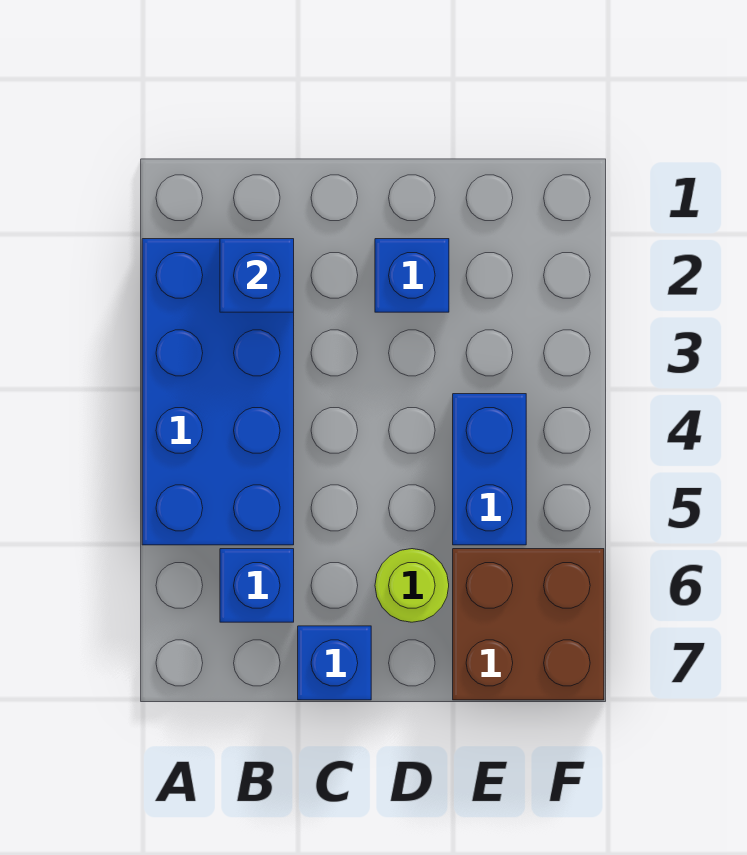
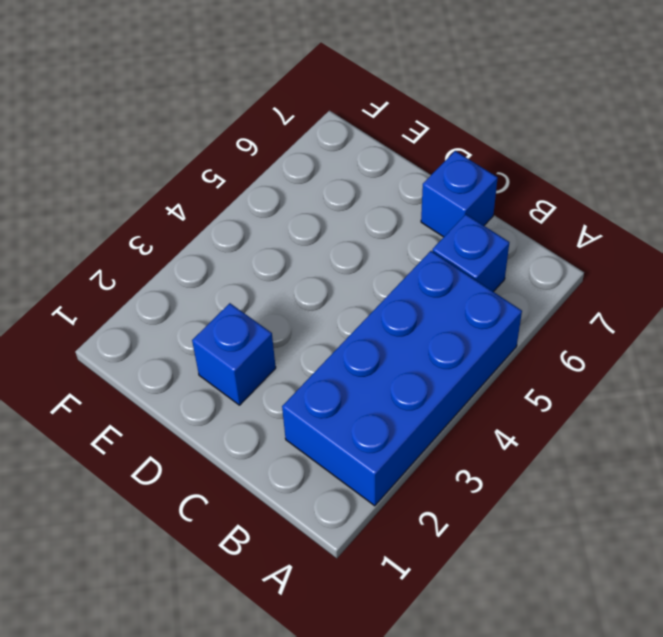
none -> lime round brick D6 level 1
none -> blue brick E4:E5 level 1

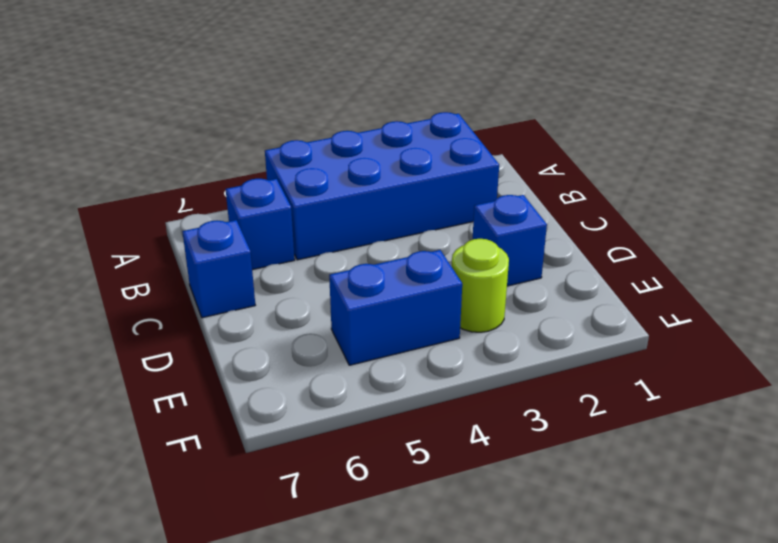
lime round brick E3 level 1 -> lime round brick D6 level 1
none -> brown brick E6:F7 level 1
none -> blue brick B2 level 2

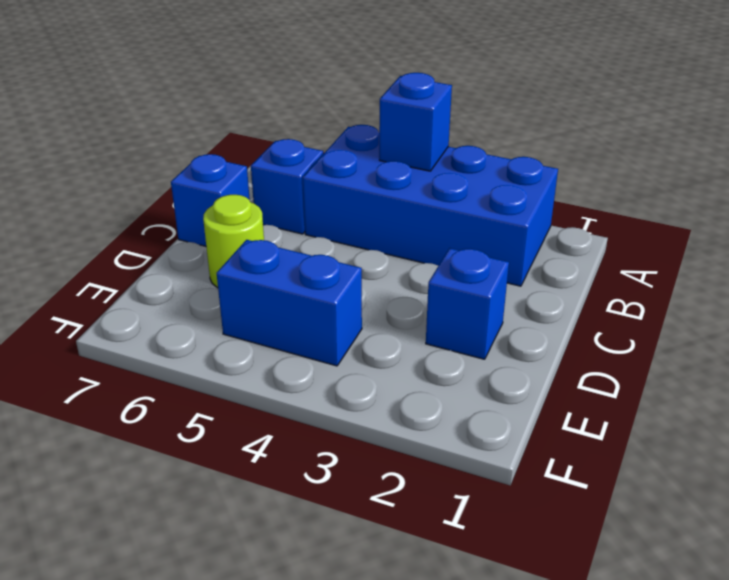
blue brick A4 level 2 -> blue brick B2 level 2
none -> brown brick E6:F7 level 1

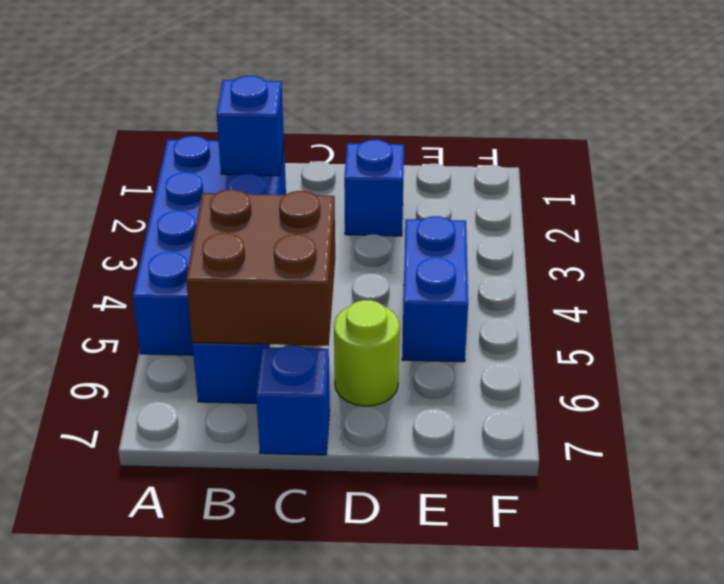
brown brick B5:C6 level 2 -> brown brick E6:F7 level 1

